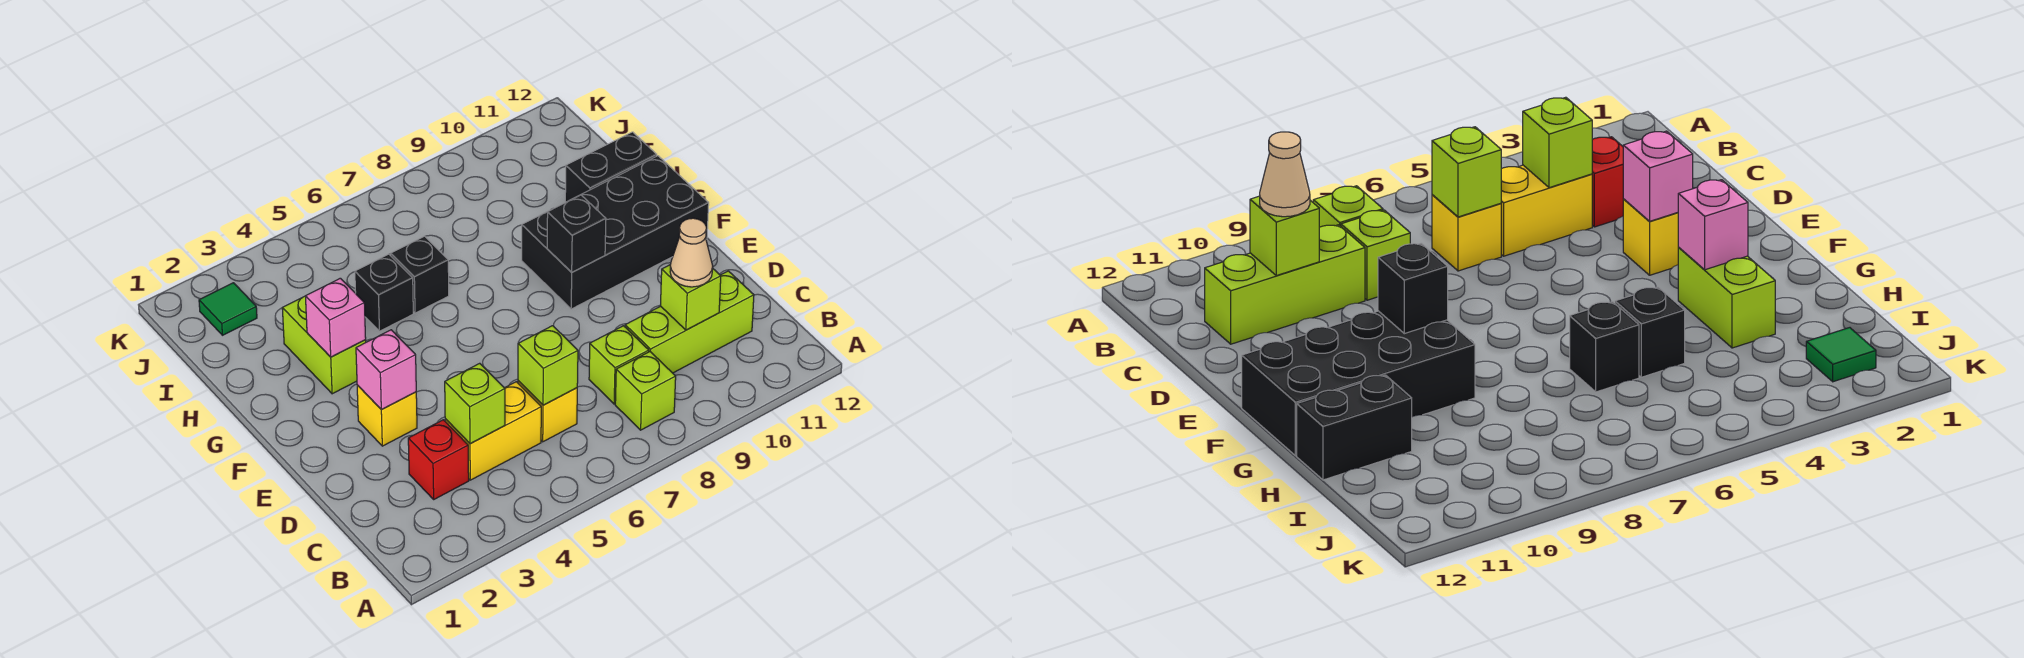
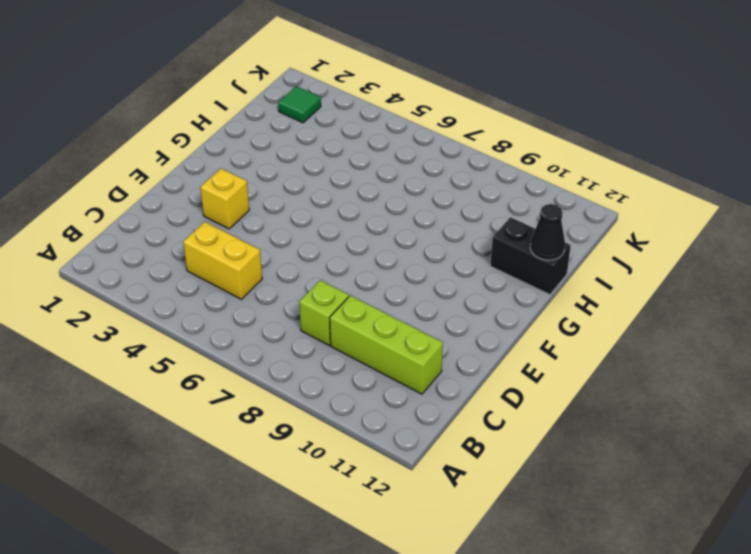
black cone H12 level 2 -> none
none -> lime brick B8 level 1
none -> red brick C3 level 1
none -> yellow brick C6 level 1

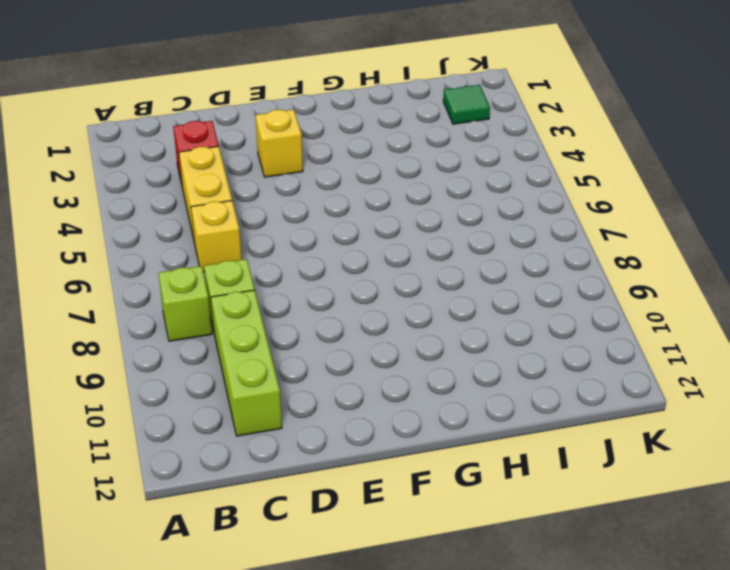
none -> black brick F9:G12 level 1
none -> lime brick G3:H3 level 1
none -> black brick H5 level 1

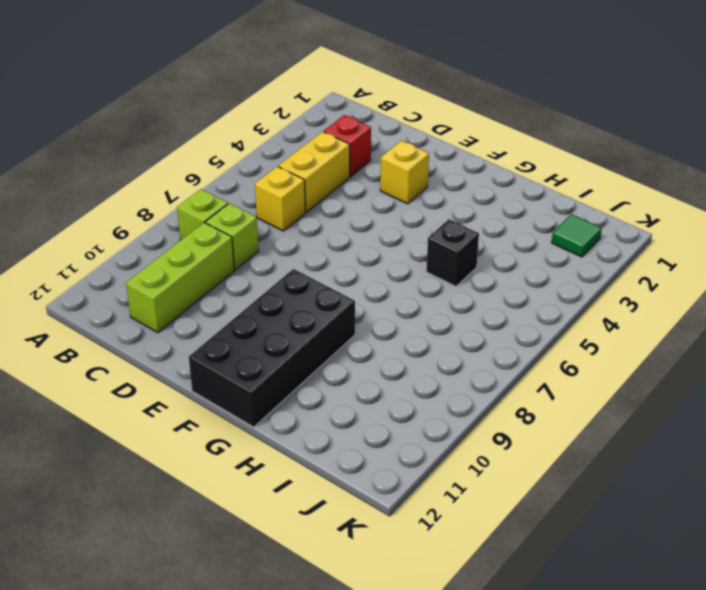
none -> lime brick G3:H3 level 1
none -> black brick H6 level 1
none -> black brick H11:H12 level 1

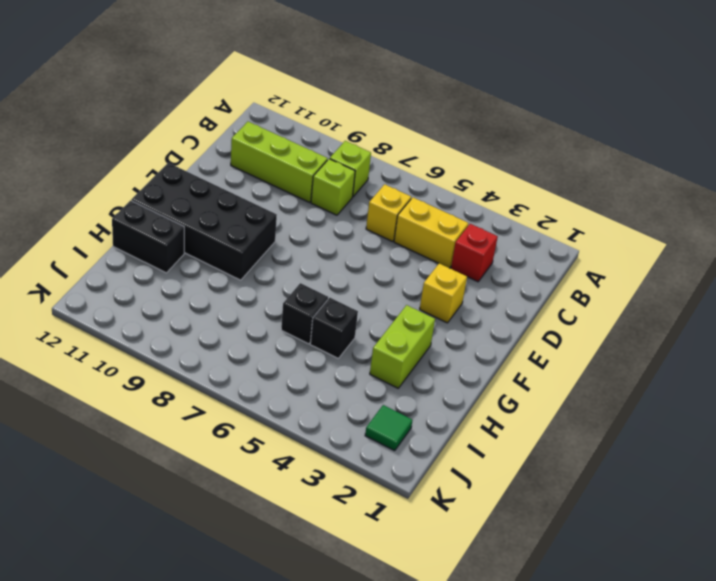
none -> lime brick C4 level 2
none -> lime brick C6 level 2
none -> lime brick C10 level 2

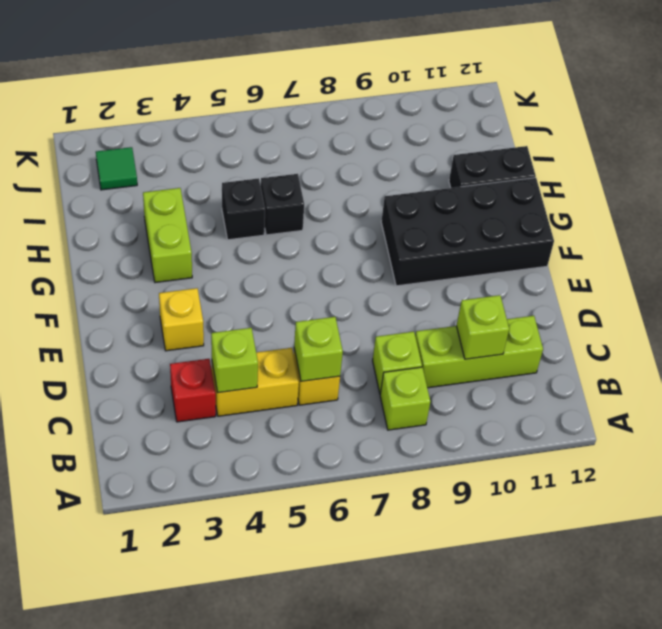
none -> pink brick E3 level 2
none -> black brick F9 level 2
none -> pink brick G3 level 2

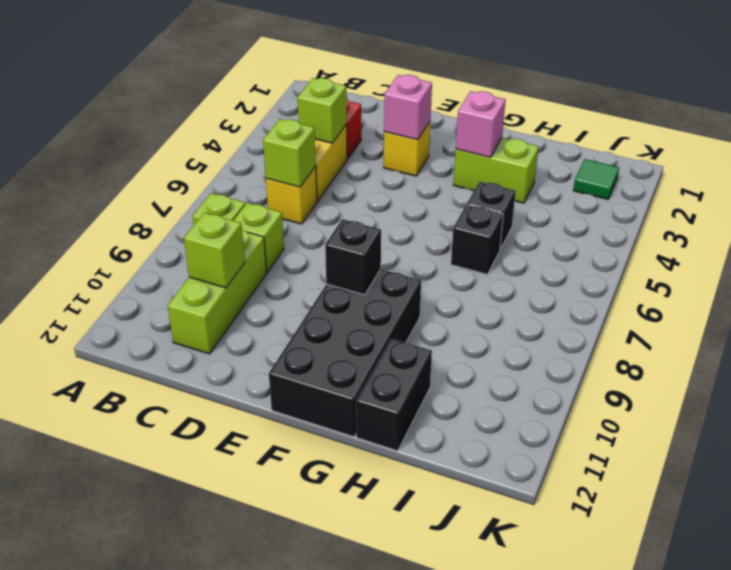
none -> tan cone C10 level 3

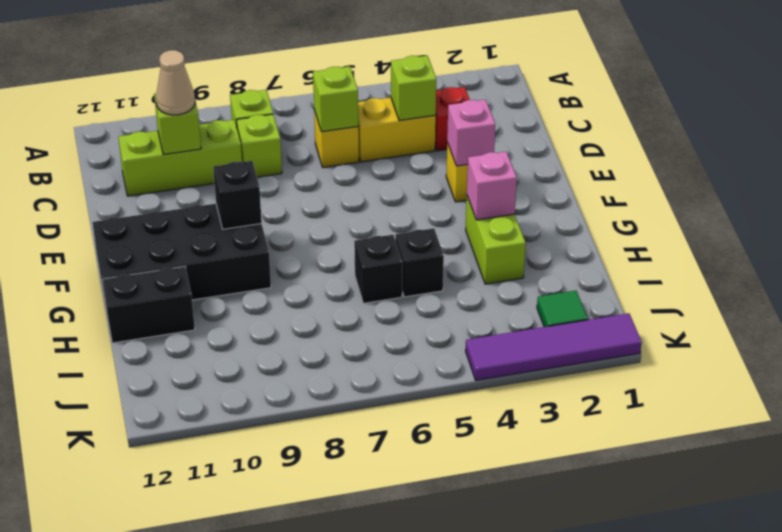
purple tile K1:K4 level 1 -> none

